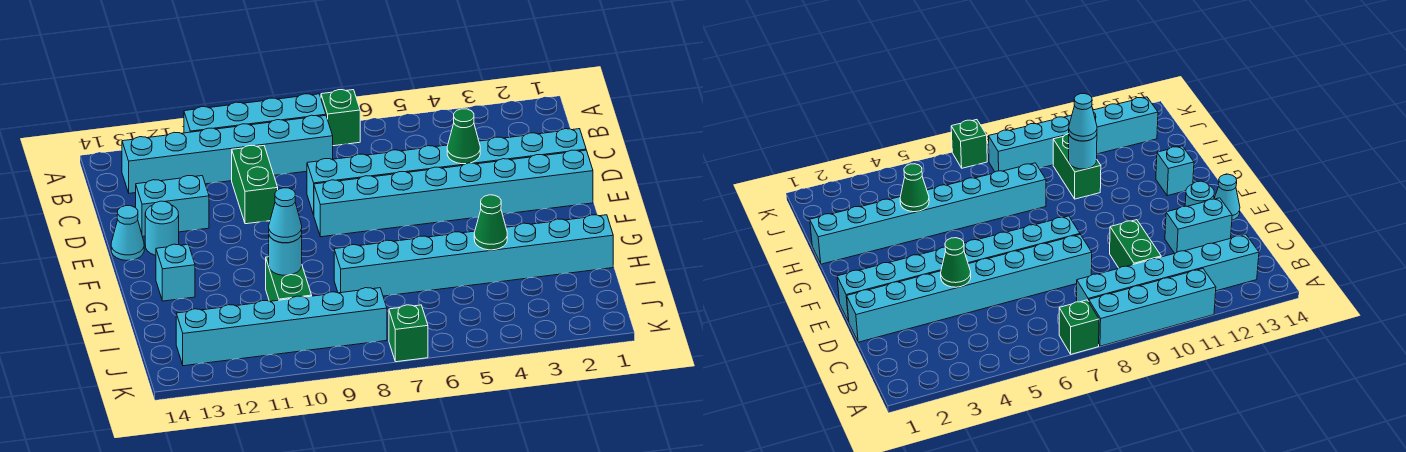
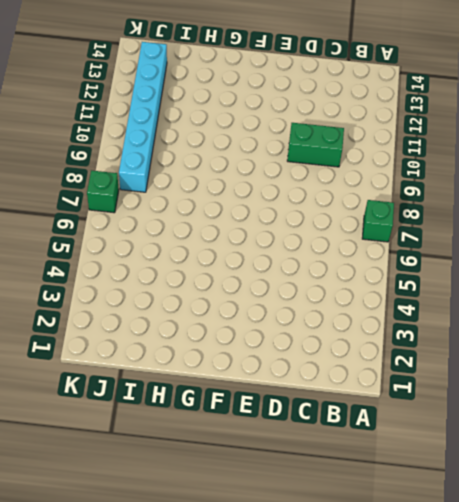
none -> cyan brick A8:A11 level 1
none -> cyan brick B8:B13 level 1
none -> cyan brick D1:D8 level 1

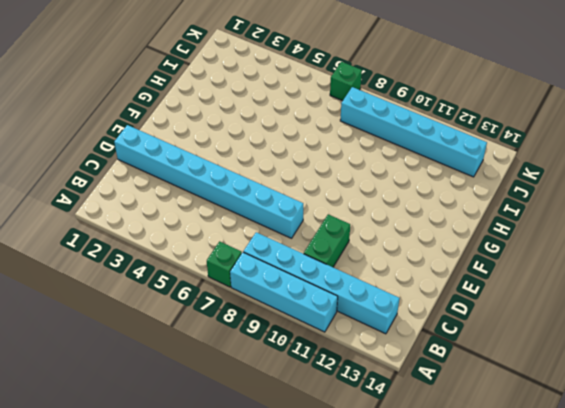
none -> cyan brick D12:D13 level 1
none -> cyan brick E1:E8 level 1
none -> cyan round brick E13 level 1

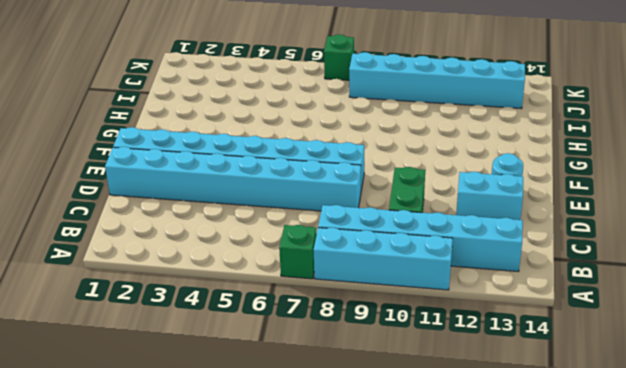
none -> cyan cone E14 level 1
none -> cyan brick G13 level 1
none -> cyan brick H1:H8 level 1

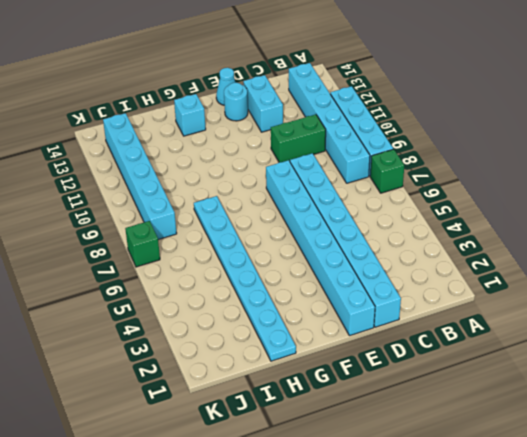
cyan plate H1:H8 level 1 -> cyan brick H1:H8 level 1
none -> green brick H10:I10 level 1
none -> green cone D4 level 2
none -> green cone H4 level 2

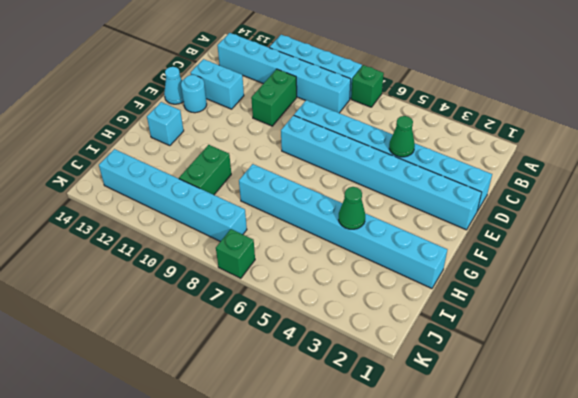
none -> cyan round brick H10 level 2
none -> cyan cone H10 level 3

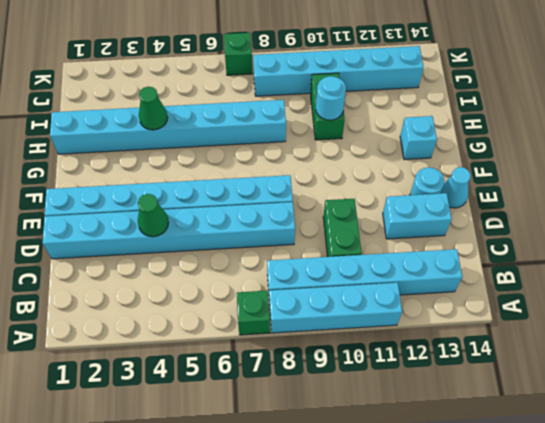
none -> cyan cone H10 level 3

